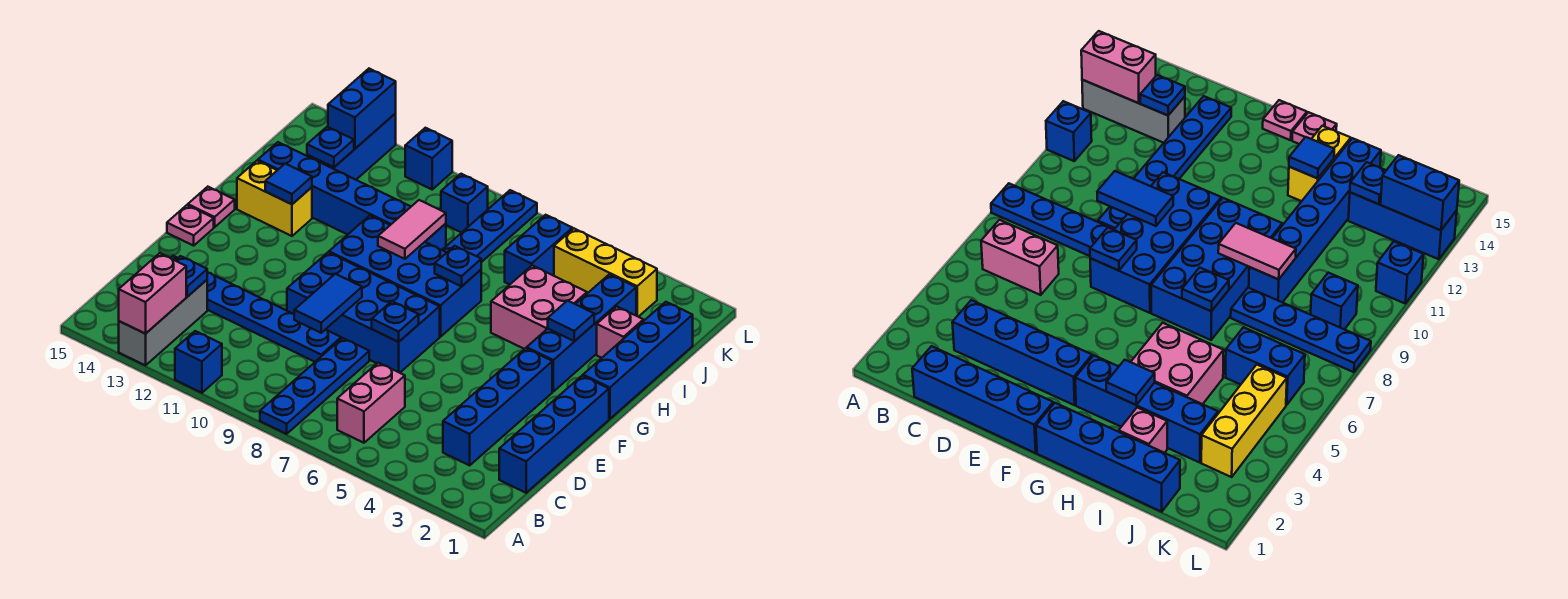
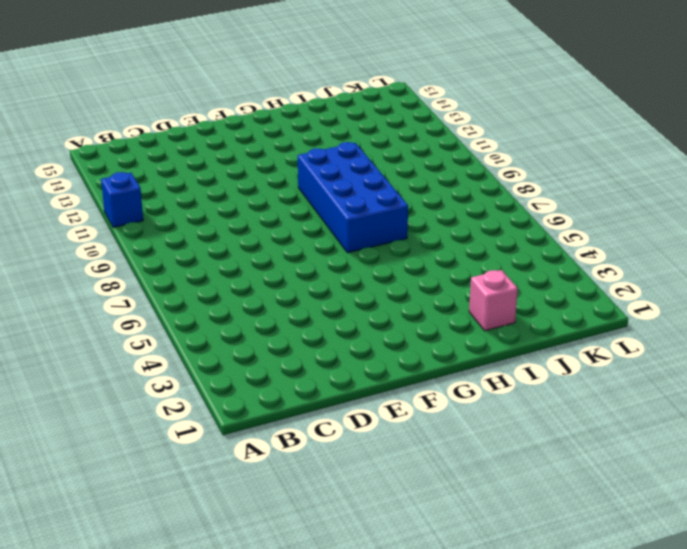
none -> blue plate A8:D8 level 1
none -> grey brick A13:C13 level 1
none -> pink brick B6:C6 level 1
none -> blue brick C1:F1 level 1

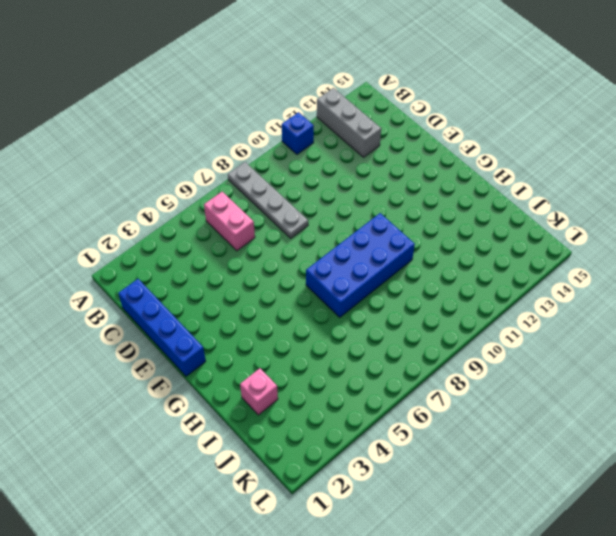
grey plate A8:D8 level 1 -> blue plate A8:D8 level 1
none -> blue brick C3:F3 level 1
none -> blue plate D9:D14 level 1
none -> blue brick E7:F10 level 1
none -> pink plate F15 level 1

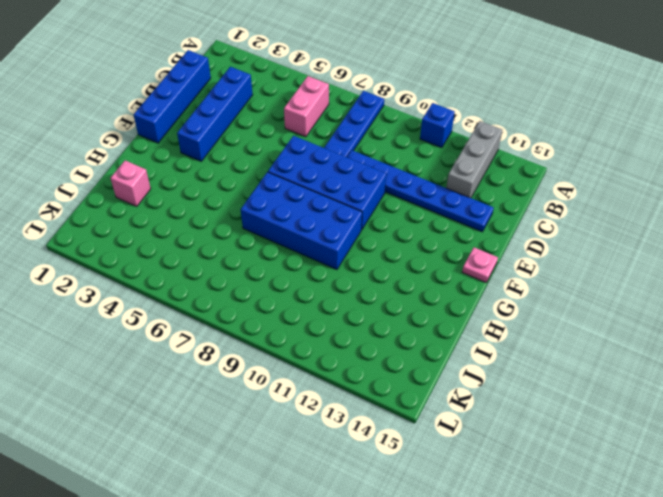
none -> blue brick G1:J1 level 1
none -> blue brick G3:J3 level 1
none -> pink plate G15 level 1
none -> pink brick H4:I5 level 1

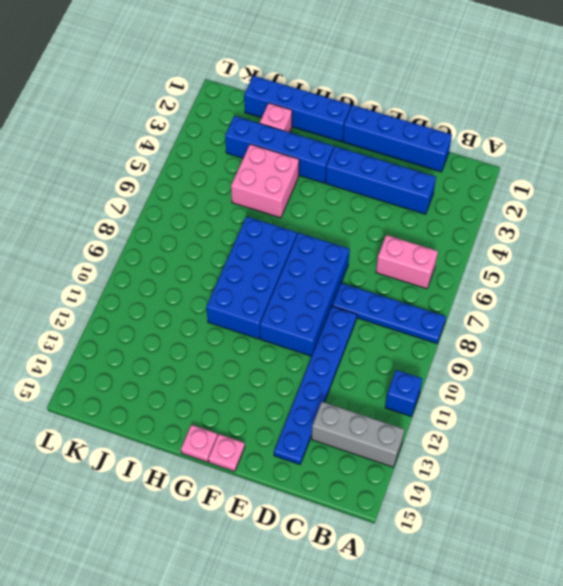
none -> yellow brick H13:H14 level 1
none -> blue plate I8:L8 level 1
none -> blue brick I9:I14 level 1
none -> blue brick J6:K6 level 1

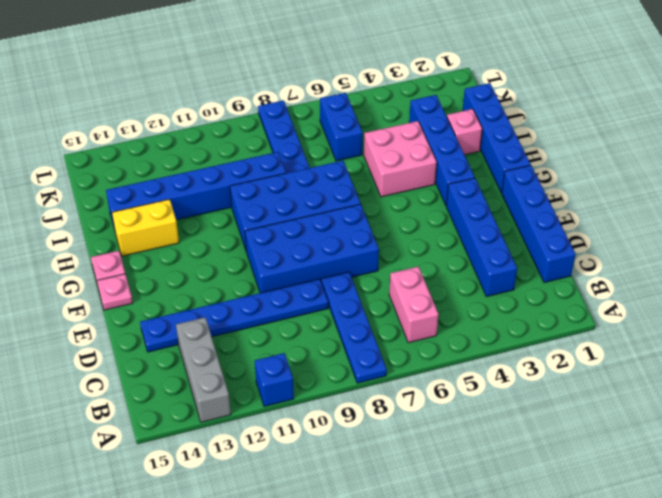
none -> blue brick J13:L13 level 1
none -> yellow brick K3:K5 level 1
none -> blue brick K9 level 1
none -> blue brick L11 level 1

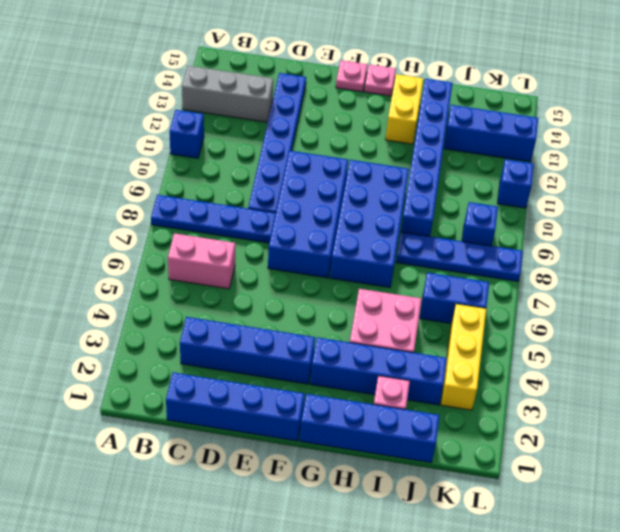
none -> pink brick A13:B13 level 2
none -> blue plate C13 level 2
none -> blue tile D9:E9 level 2
none -> blue plate E7 level 2

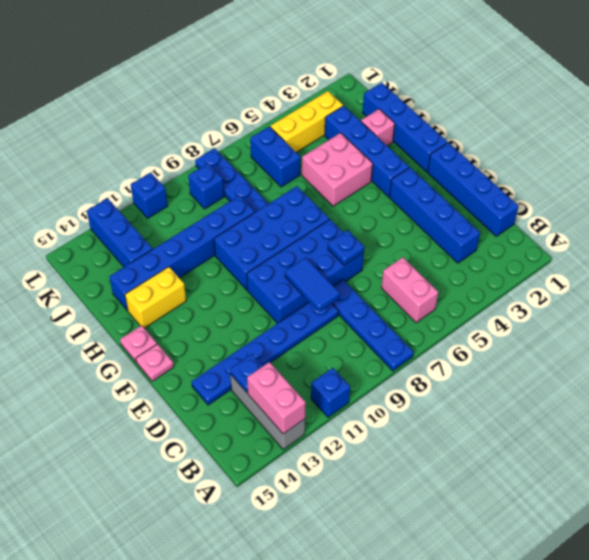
none -> blue tile H3 level 2
none -> blue plate H7 level 2
none -> pink tile H9:I9 level 2
none -> blue tile H13 level 2

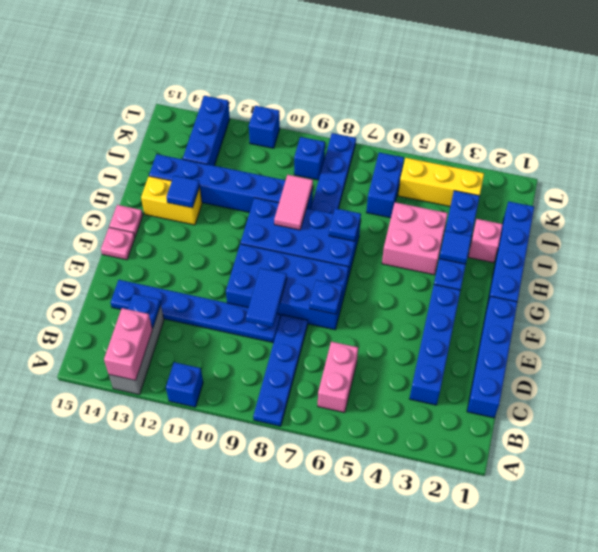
none -> blue plate J13 level 2
none -> blue brick K13:L13 level 2

